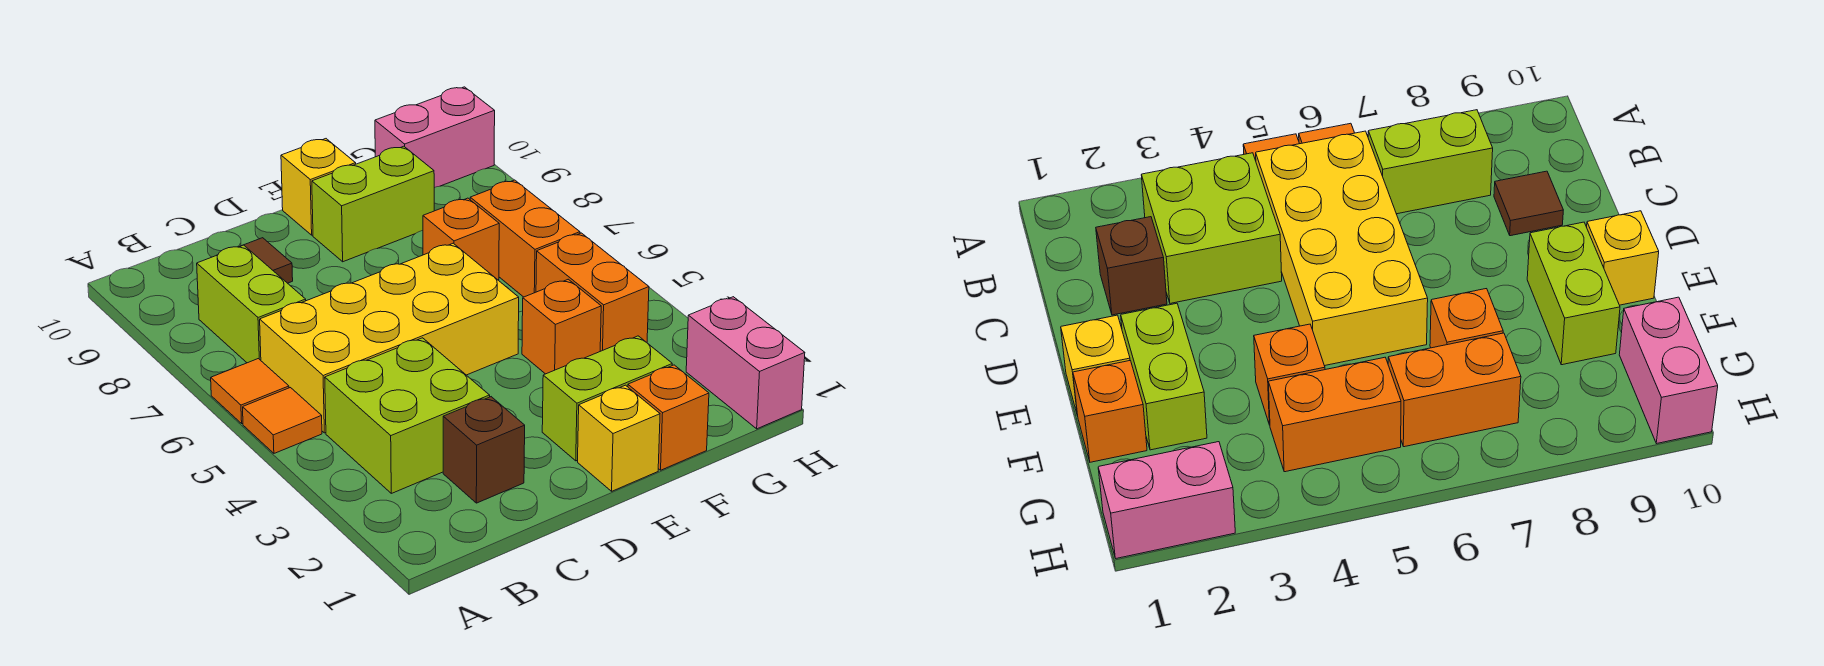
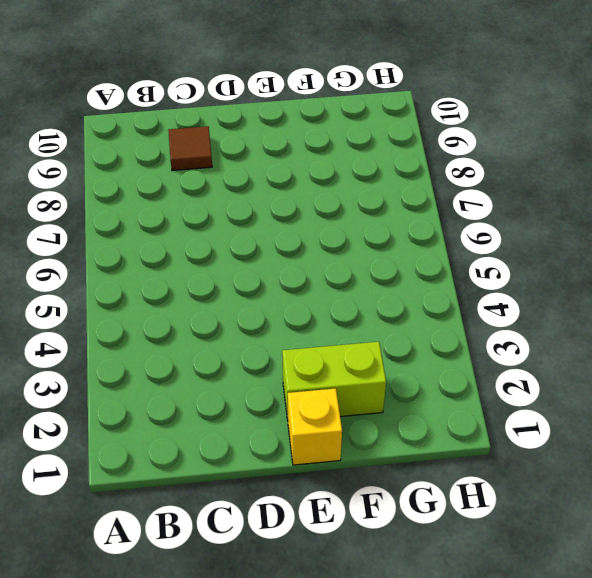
none -> orange tile A5 level 1
none -> orange tile A6 level 1
none -> lime brick B3:C4 level 1

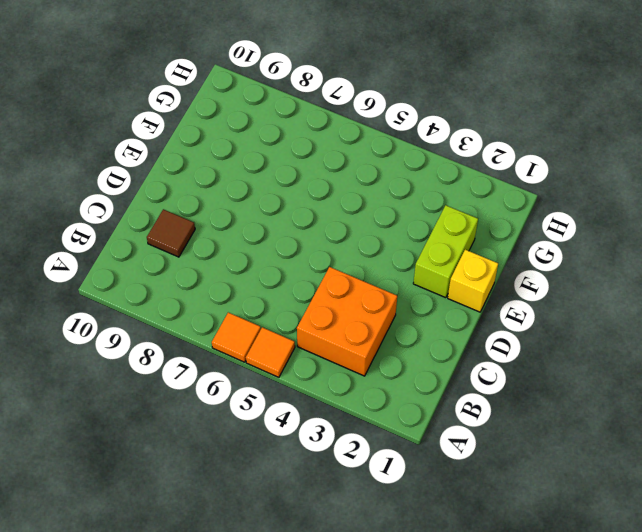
orange brick B3:C4 level 1 -> lime brick B3:C4 level 1
none -> yellow brick B5:E6 level 1
none -> lime brick B7:B8 level 1
none -> brown brick C2 level 1

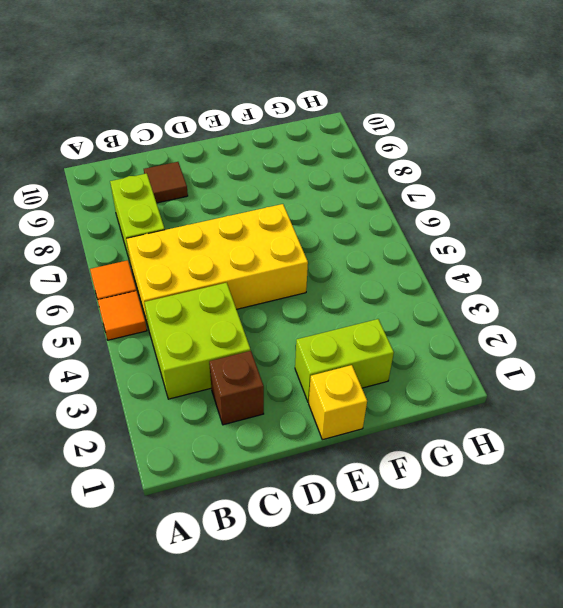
none -> lime brick E9:F9 level 1
none -> yellow brick E10 level 1
none -> orange brick F1 level 1

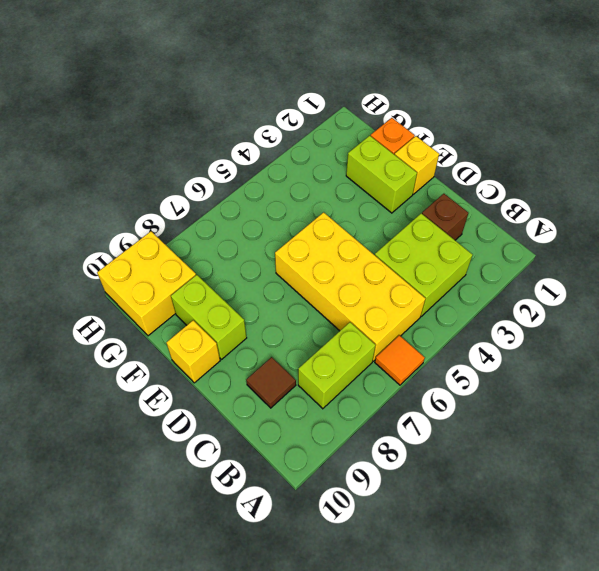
yellow brick G9:H10 level 1 -> pink brick G10:H10 level 1
none -> orange tile A5 level 1
none -> orange brick F4 level 1
none -> orange brick F7 level 1

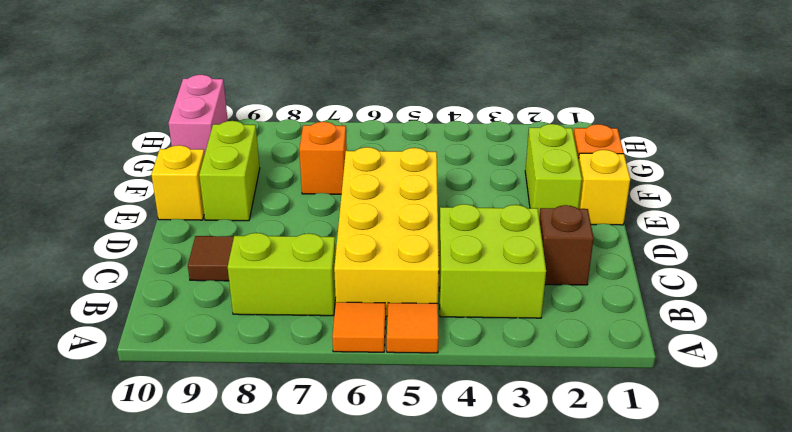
none -> orange brick F4 level 1
none -> orange brick G4:G5 level 1
none -> orange brick G6:G7 level 1

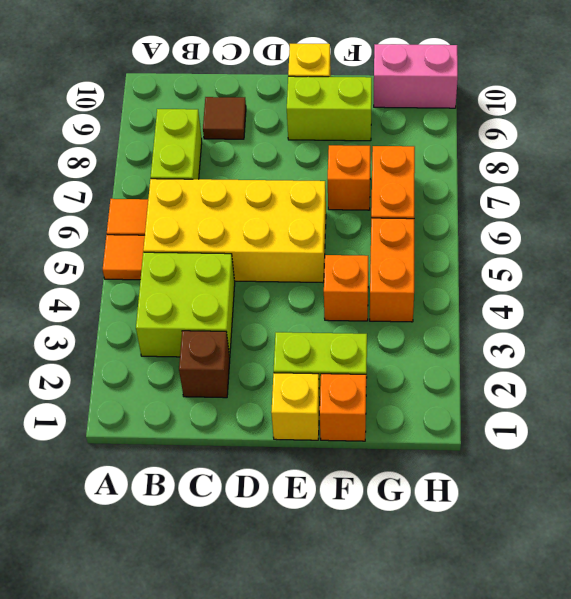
none -> pink brick H1:H2 level 1

